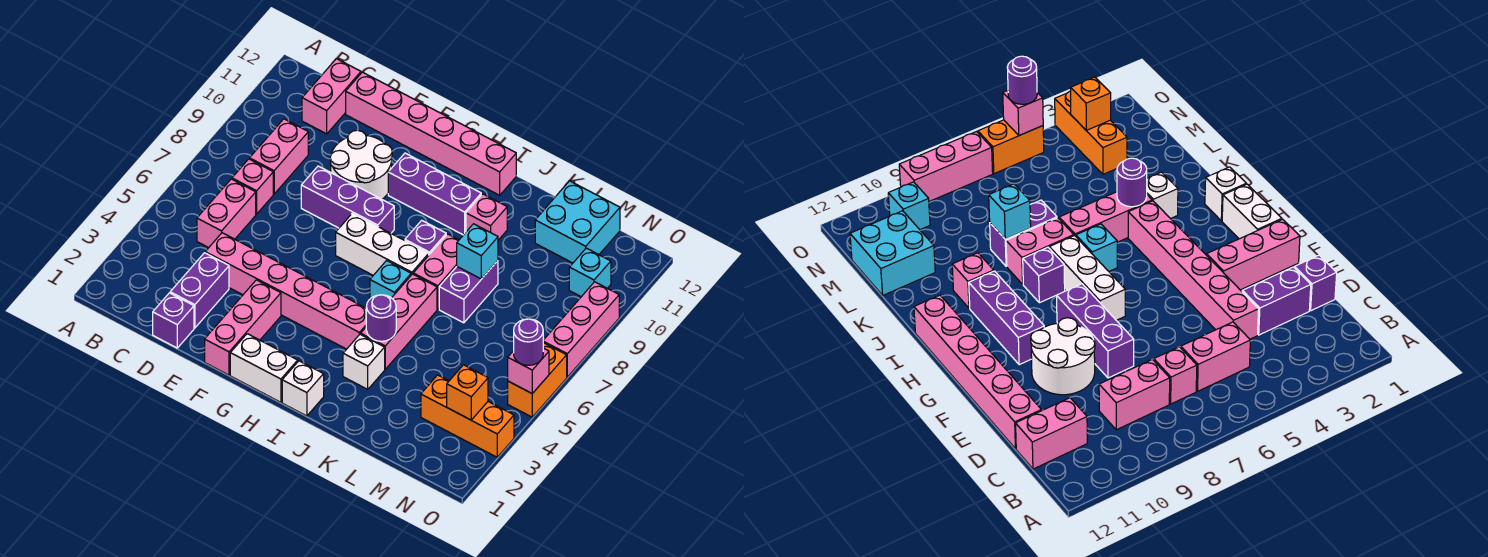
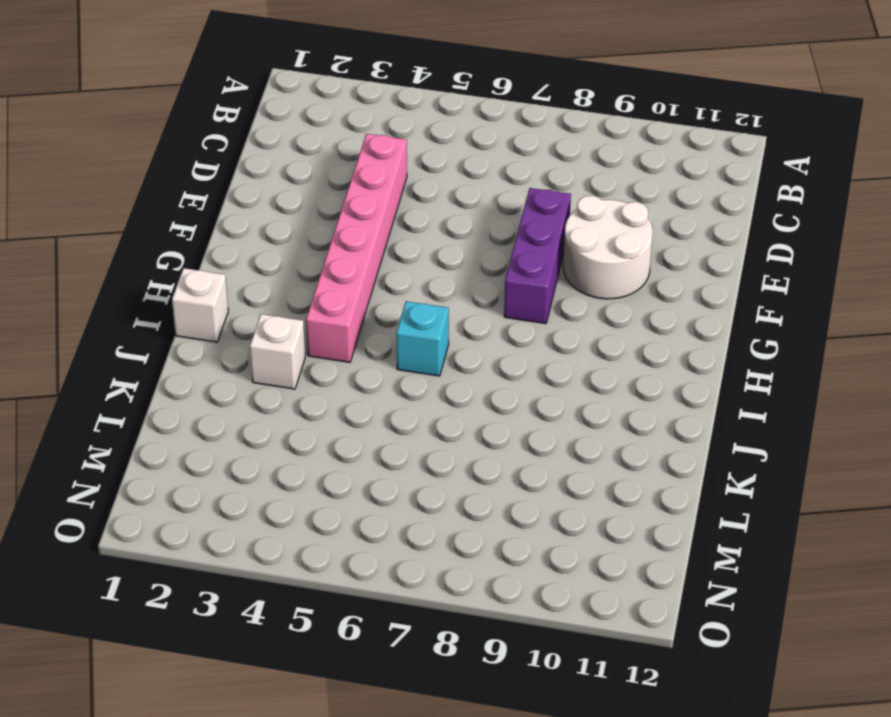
none -> pink brick C5:C6 level 1
none -> pink brick C7 level 1
none -> pink brick C8:C9 level 1
none -> pink brick C11:C12 level 1

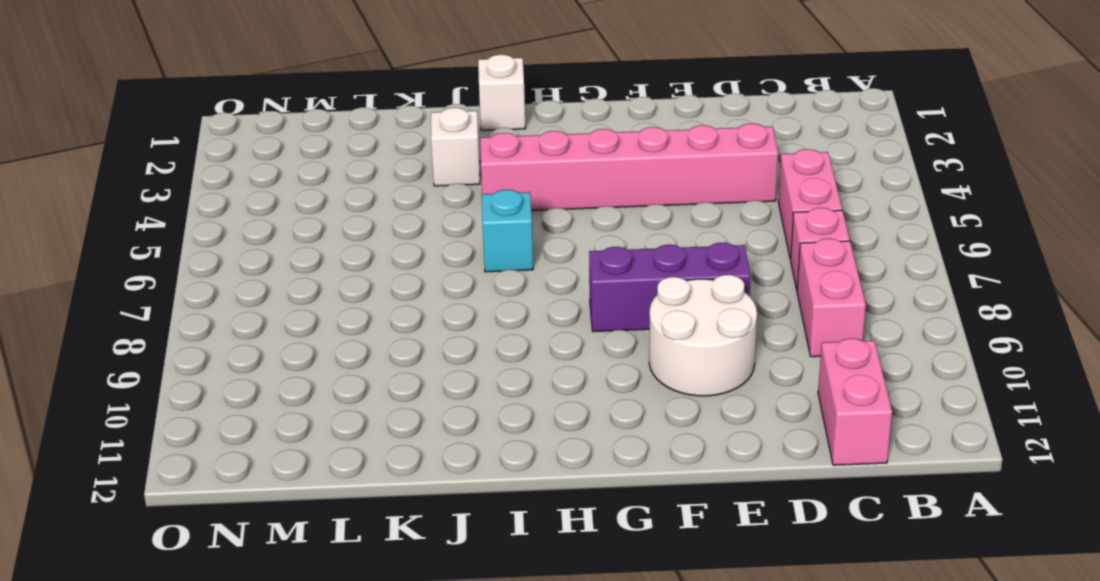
none -> purple brick D1 level 1
none -> purple brick D2:D3 level 1
none -> pink brick D12:I12 level 1
none -> pink brick F1:F3 level 1

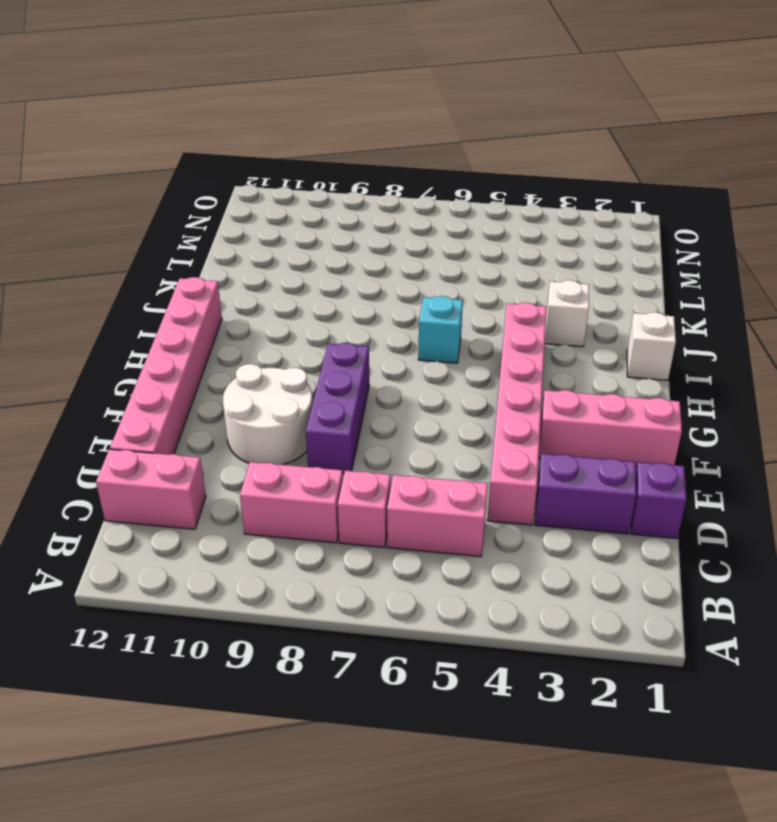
none -> white brick G1:H1 level 1
none -> white brick G7:I7 level 1
none -> purple brick G10:I10 level 1
none -> purple brick I8 level 1

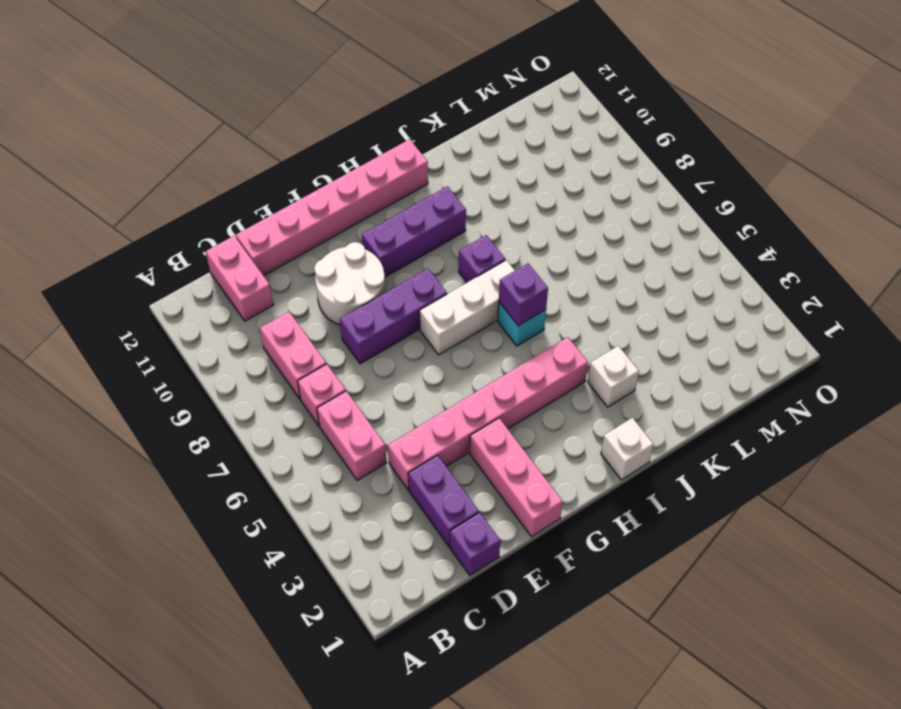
purple brick I6 level 2 -> none
none -> white brick G1:H1 level 1
none -> pink brick J4:J6 level 1
none -> pink brick J7:J8 level 1
none -> pink brick J10 level 1

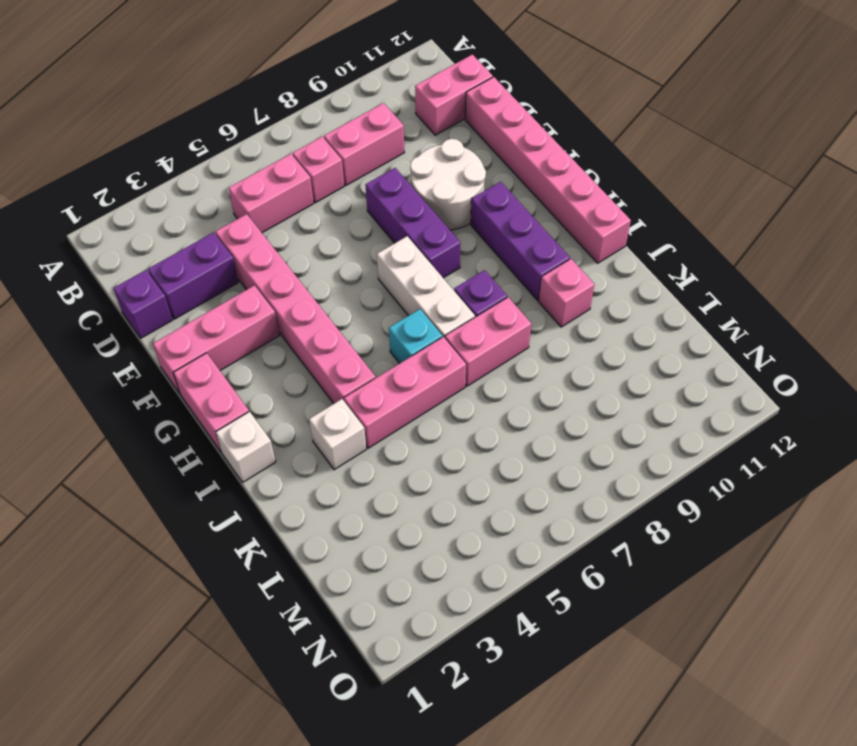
pink brick G1:H1 level 1 -> white brick G1:H1 level 1
none -> purple brick K7:K8 level 1
none -> cyan brick L11:M12 level 1
none -> orange brick M3:O3 level 1
none -> cyan brick N10 level 1

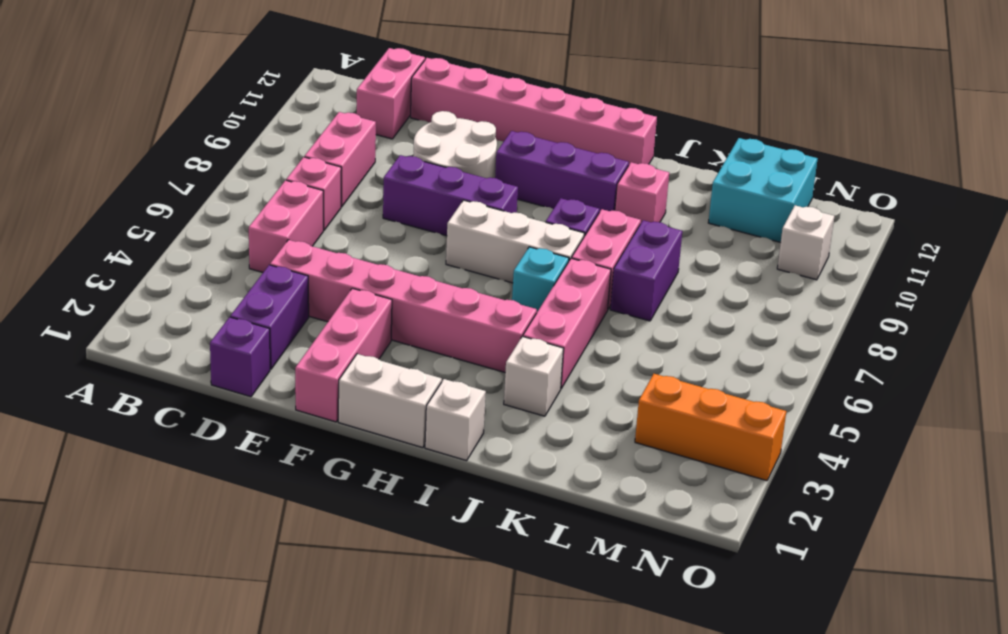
white brick N10 level 1 -> cyan brick N10 level 1
none -> orange brick O5:O6 level 1
none -> pink brick O7:O9 level 1
none -> purple round brick J4 level 2
none -> cyan brick K8 level 2

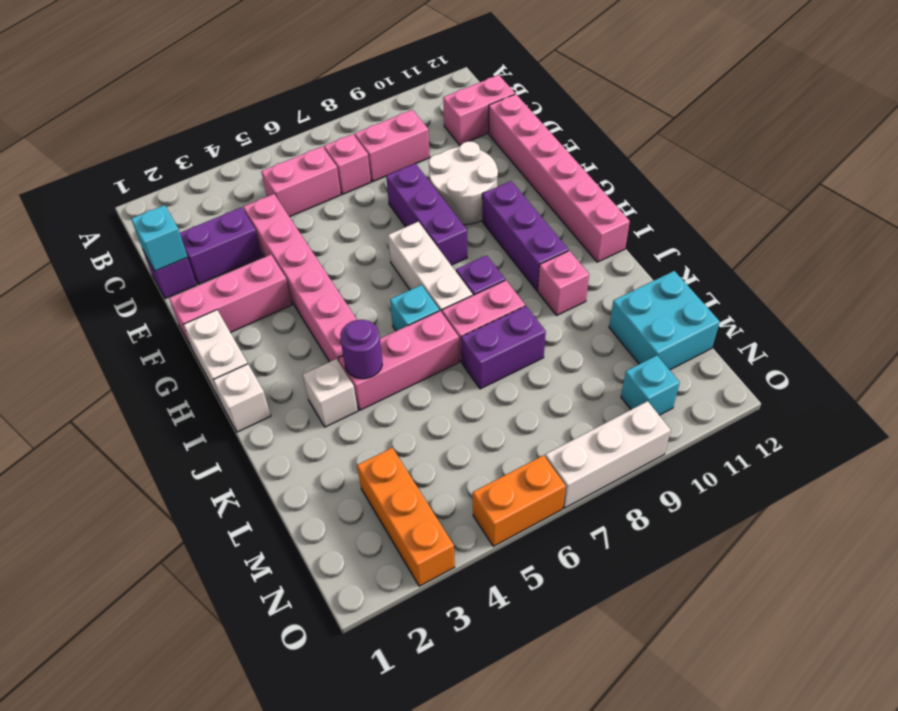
cyan brick D1 level 2 -> cyan brick K8 level 2
white brick O7:O9 level 1 -> pink brick O7:O9 level 1
none -> orange brick N3 level 2
none -> pink brick O5 level 2
none -> purple round brick O5 level 3

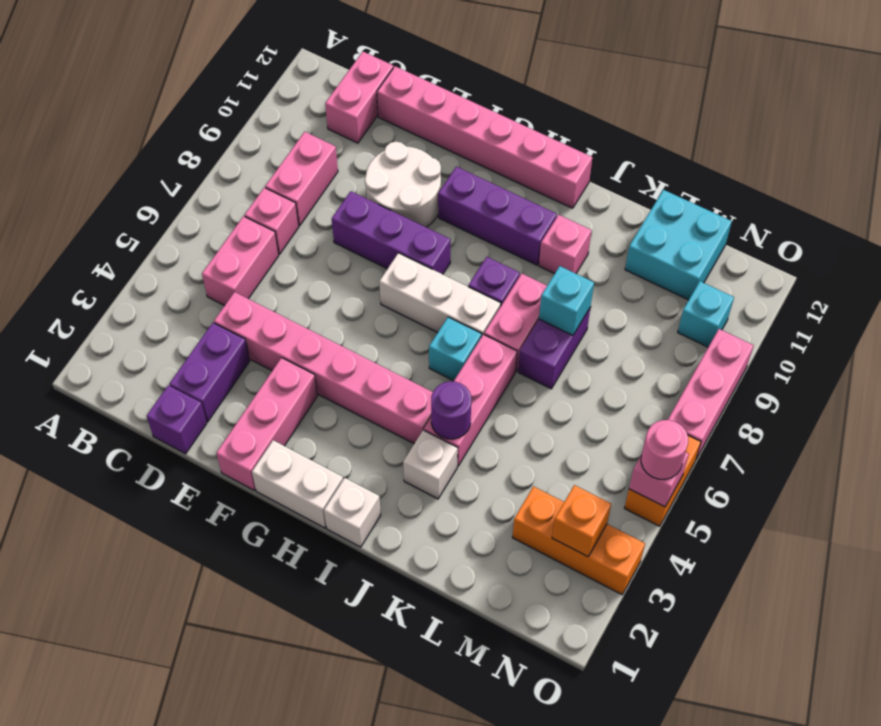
pink round brick O5 level 3 -> purple round brick O5 level 3

